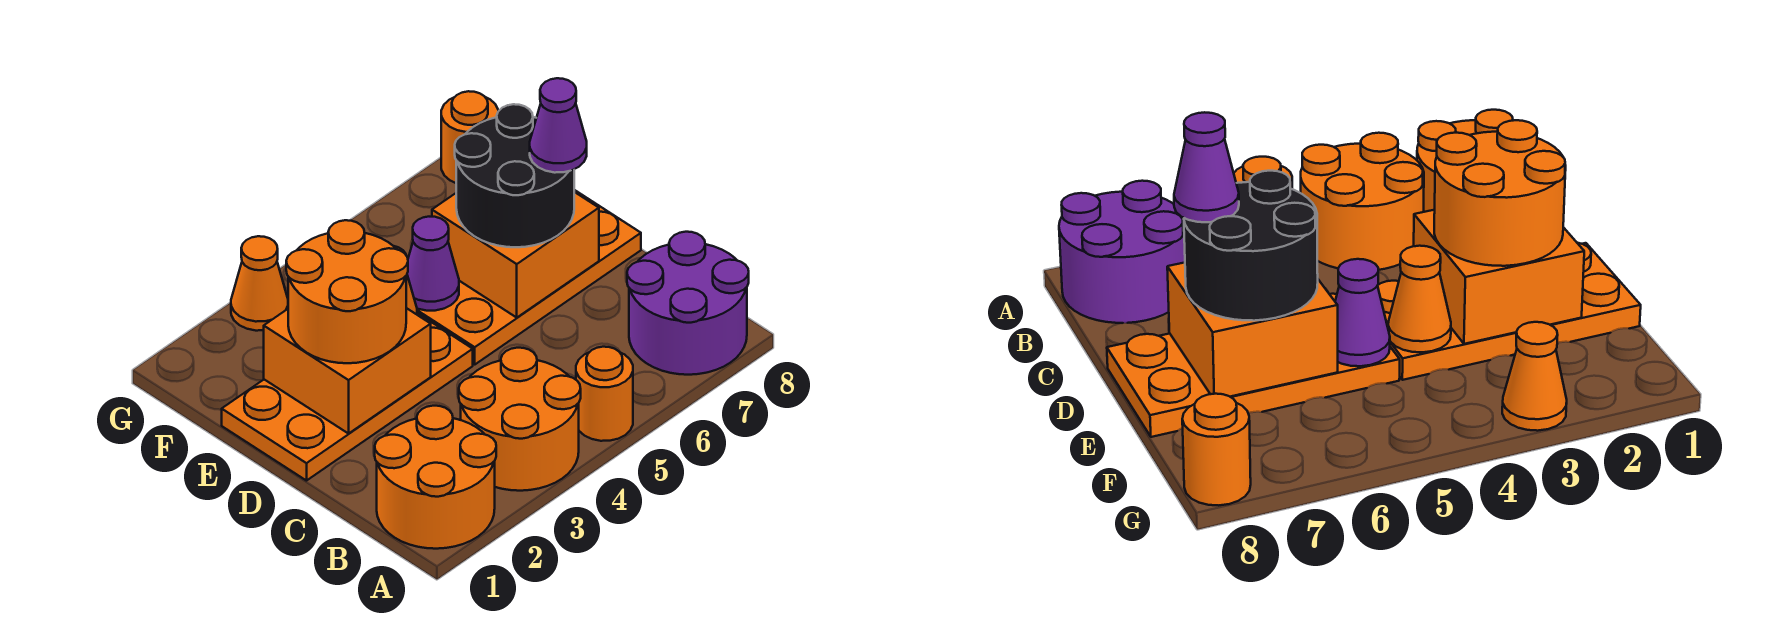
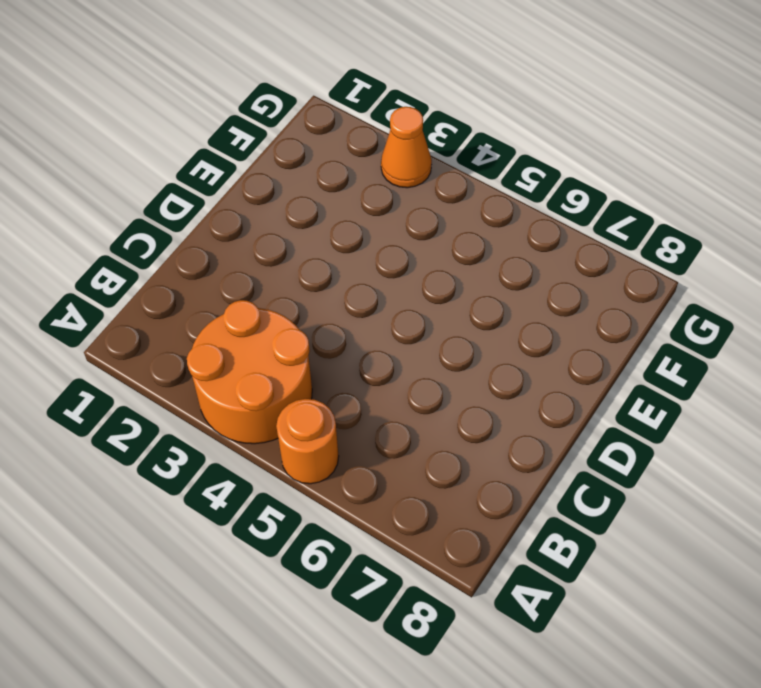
none -> orange round brick A1:B2 level 1
none -> purple round brick A7:B8 level 1
none -> orange plate D1:E4 level 1

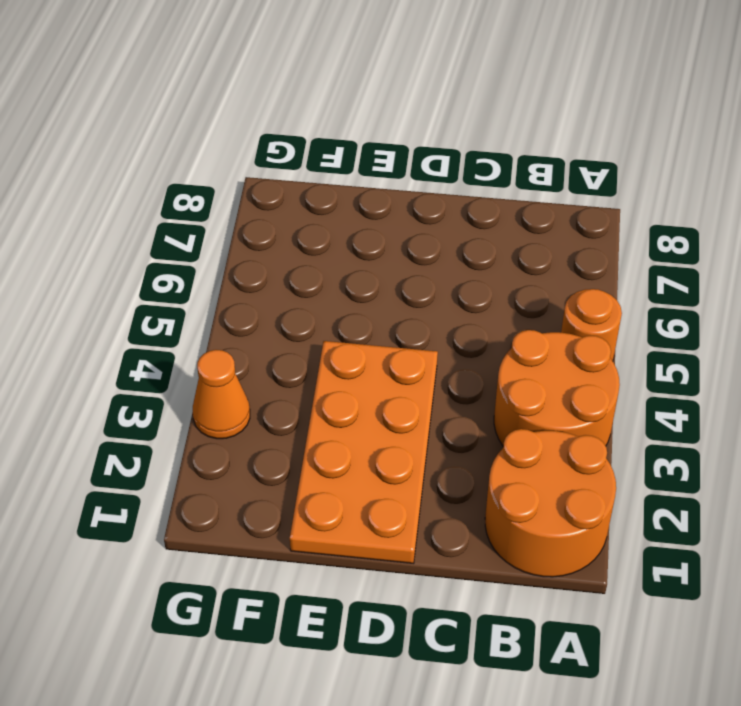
none -> purple round brick A7:B8 level 1
none -> orange plate D5:E8 level 1
none -> orange round brick G8 level 1

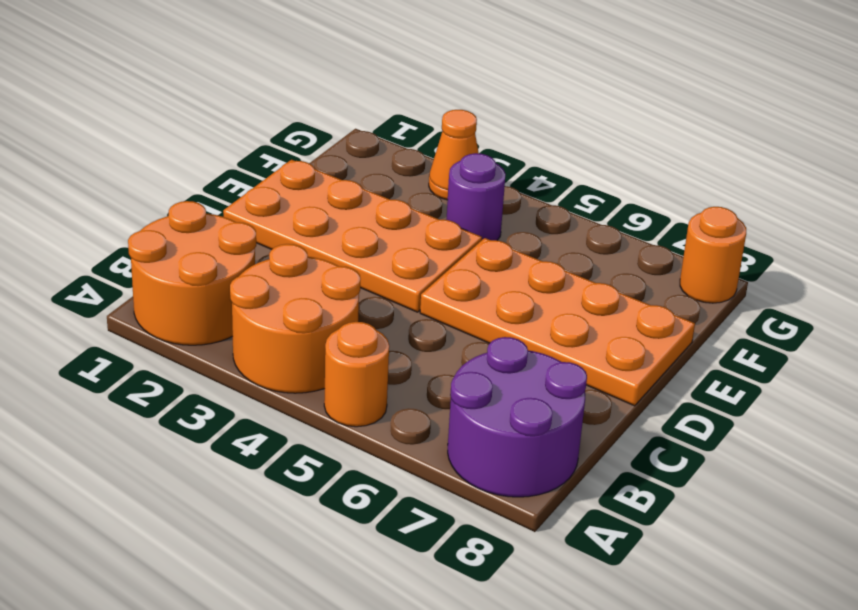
purple round brick F4 level 1 -> none
none -> orange brick D2:E3 level 2
none -> orange brick D6:E7 level 2
none -> orange cone E4 level 2

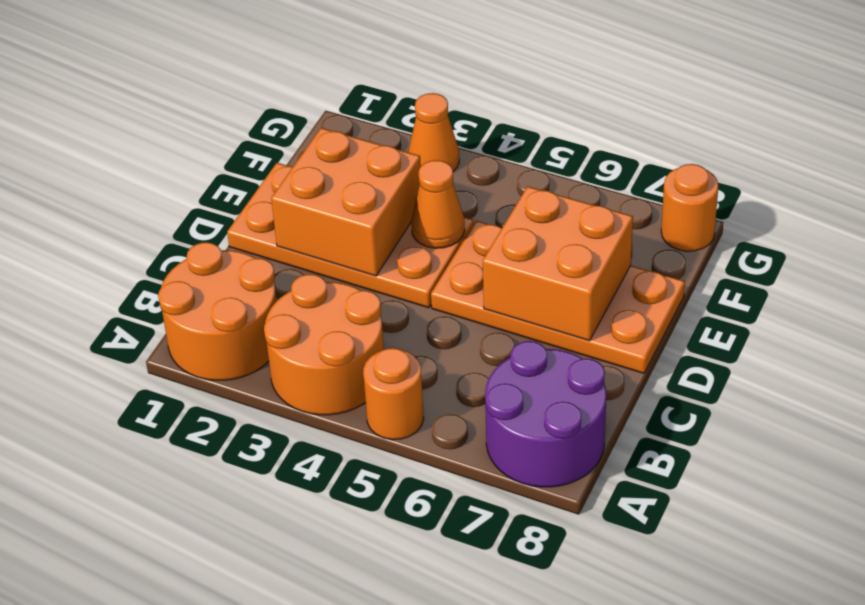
none -> purple cone E5 level 2
none -> orange round brick D2:E3 level 3
none -> black round brick D6:E7 level 3

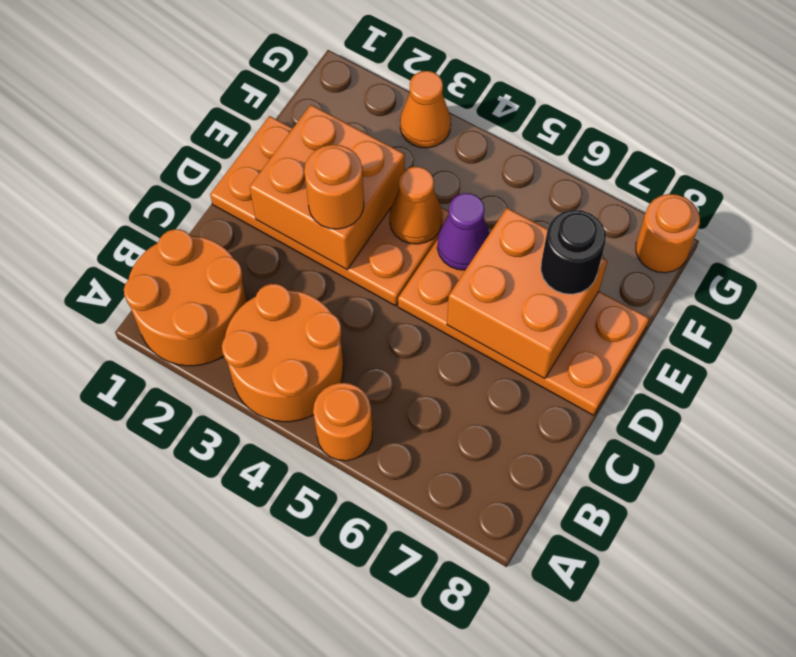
orange round brick D3 level 3 -> orange round brick D2:E3 level 3
black round brick E7 level 3 -> black round brick D6:E7 level 3
none -> purple round brick A7:B8 level 1
none -> purple cone D7 level 4

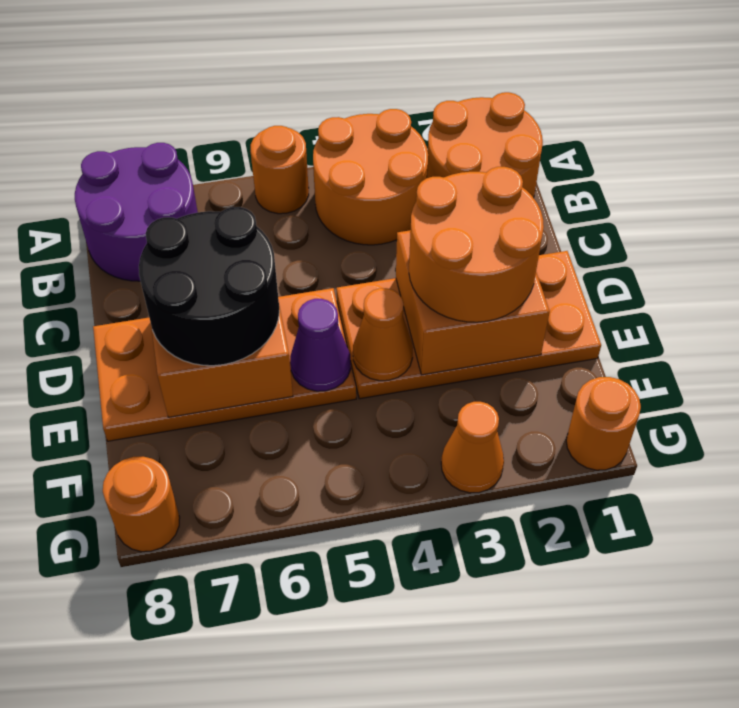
orange round brick G1 level 1 -> none
none -> purple cone D7 level 4

